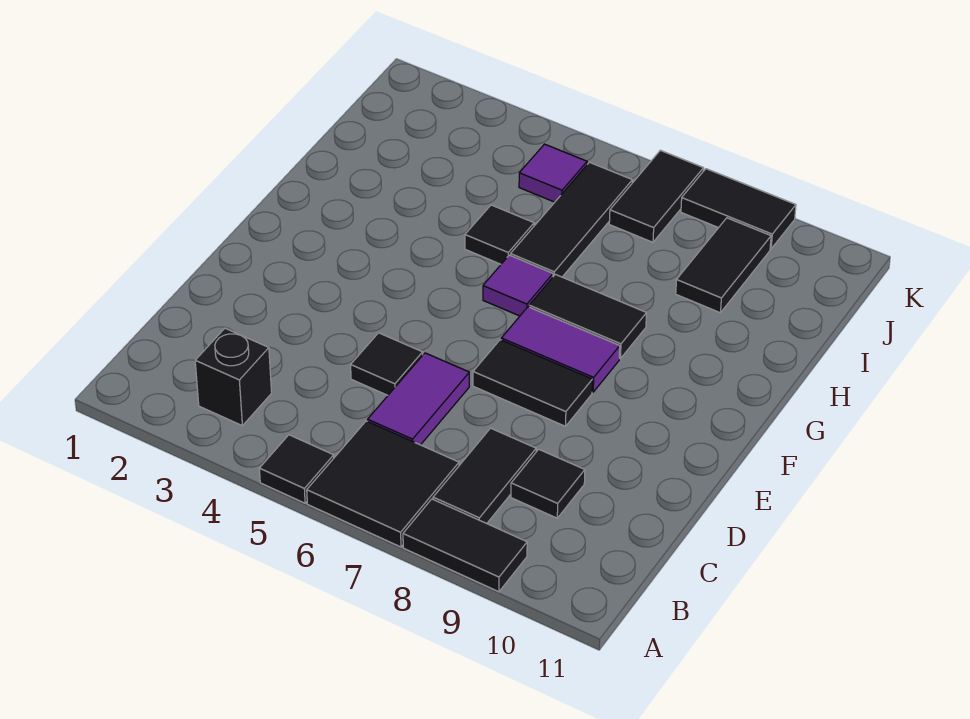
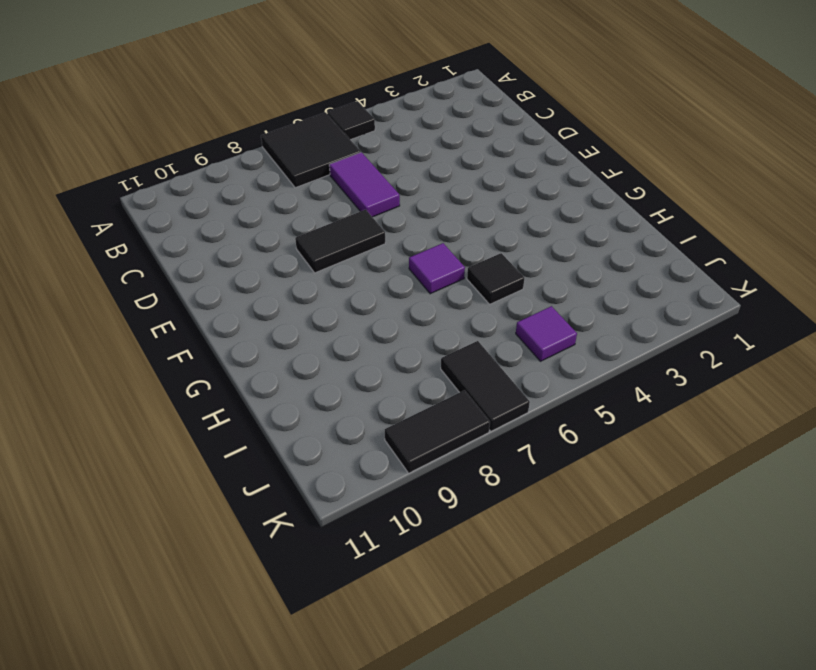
none -> black tile A8:A9 level 1
none -> black brick B3 level 1
none -> black tile B8:C8 level 1

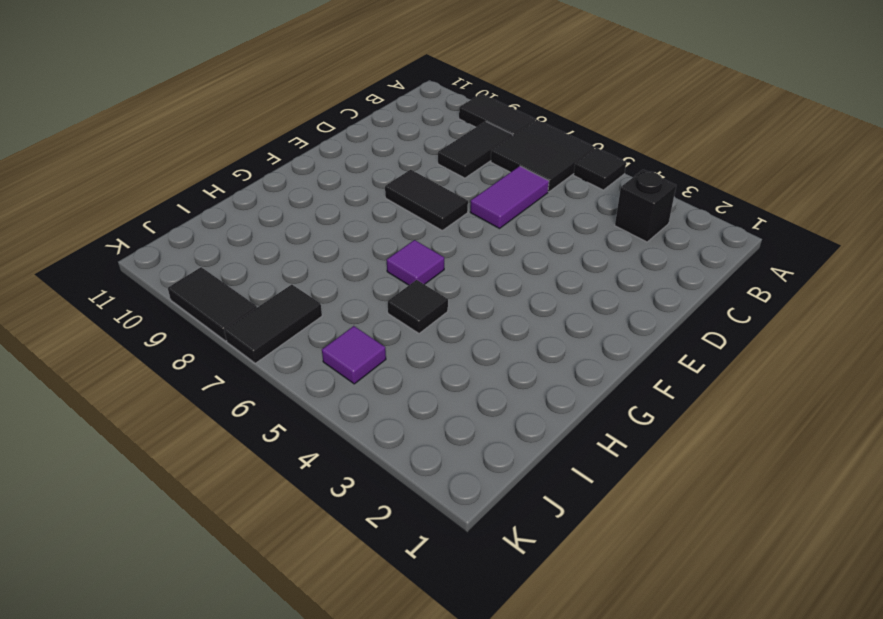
none -> black tile C9 level 1
none -> black tile D5 level 1
none -> purple tile F7:F8 level 1

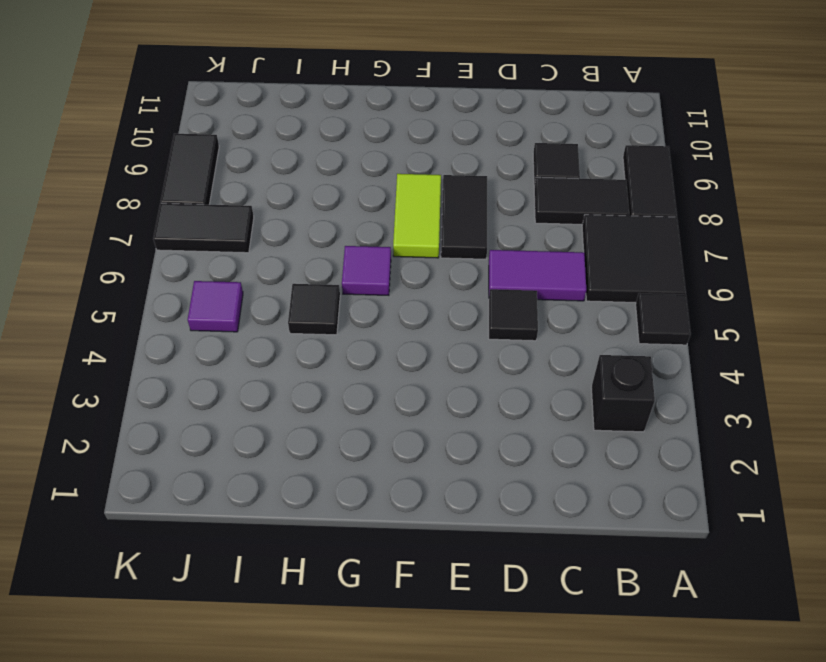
lime tile F7:F8 level 1 -> purple tile F7:F8 level 1
none -> black tile G7:G8 level 1
none -> black tile H6:J6 level 1
none -> black tile I9:J9 level 1

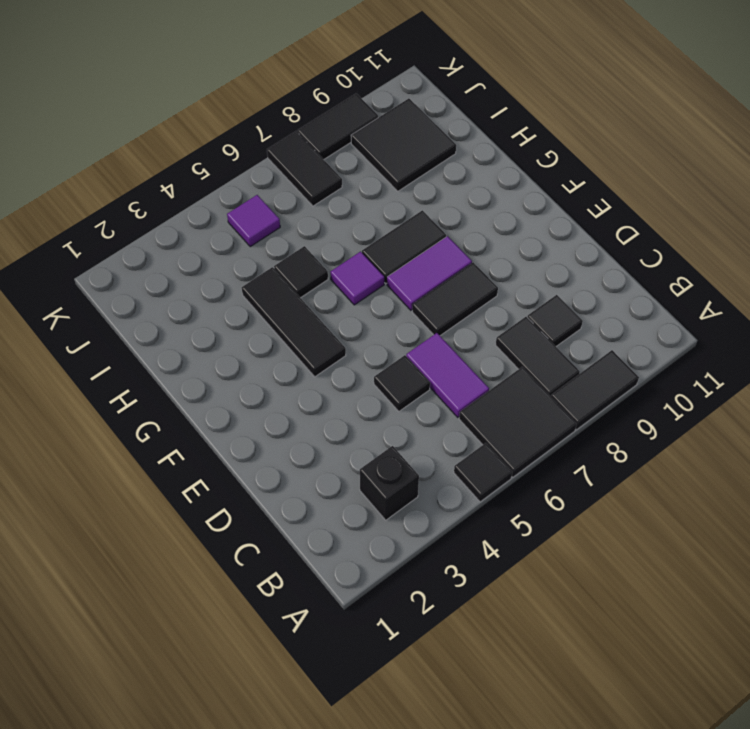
black tile F4:H4 level 1 -> black tile H6:J6 level 1
black tile I9:J10 level 1 -> black tile I9:J9 level 1

